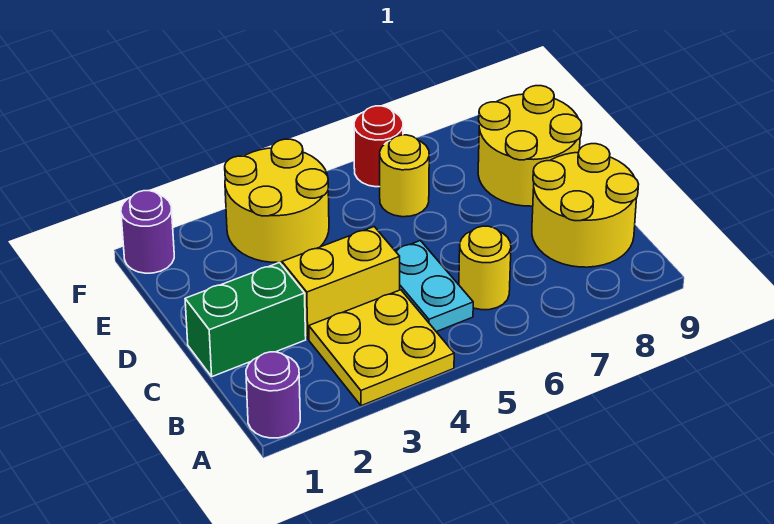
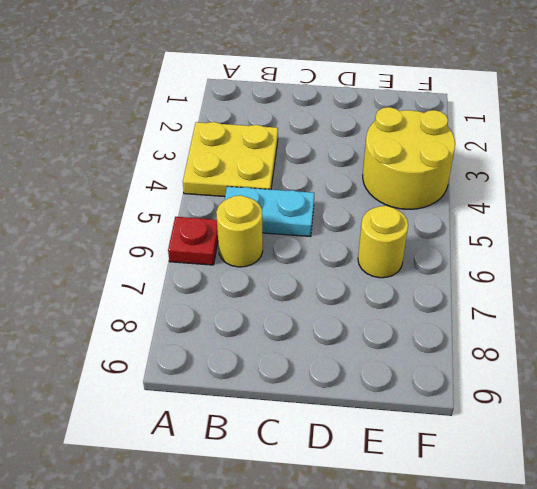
red plate A6 level 1 -> none
none -> purple round brick A1 level 1
none -> yellow round brick B8:C9 level 1
none -> green brick C1:C2 level 1

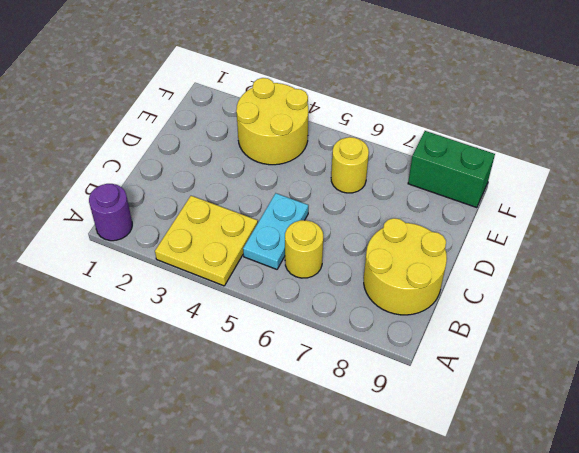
green brick F8:F9 level 1 -> green brick C1:C2 level 1
none -> yellow brick C3:C4 level 1
none -> yellow round brick D8:E9 level 1
none -> purple round brick F1 level 1

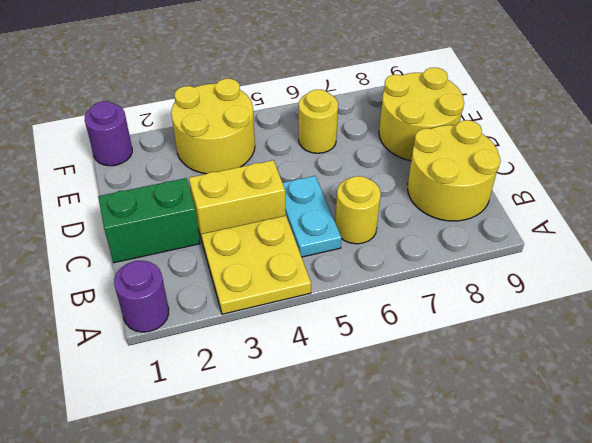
none -> red round brick F6 level 1

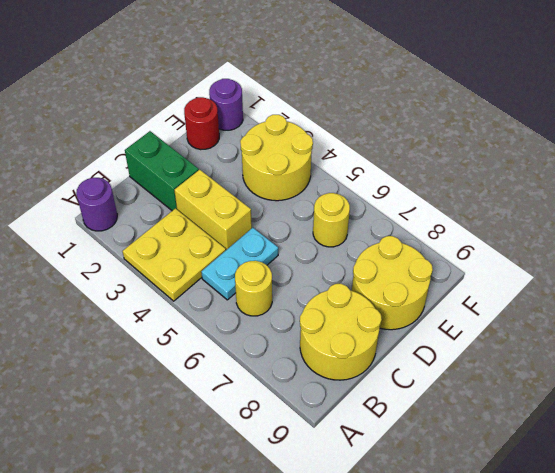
red round brick E1 level 1 -> red round brick F6 level 1

